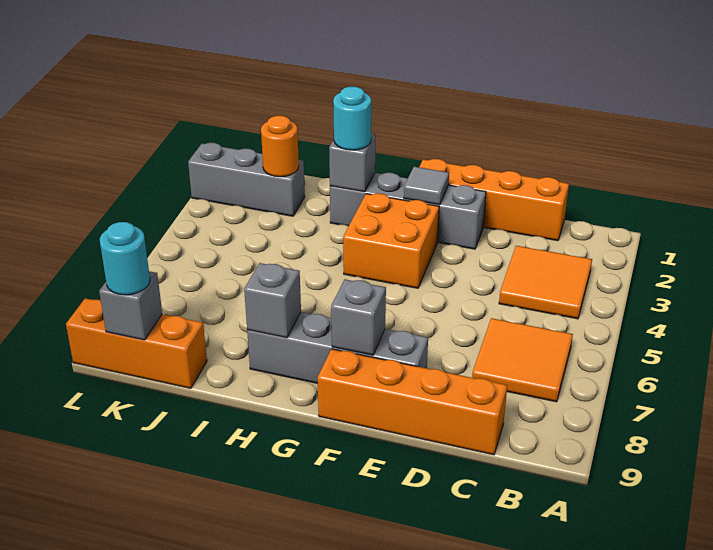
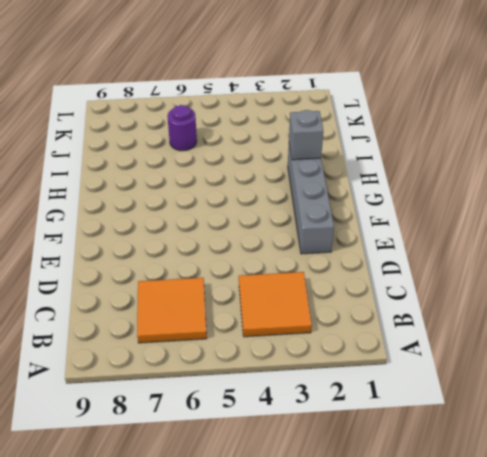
purple round brick J6 level 1 -> none
none -> orange brick C1:F1 level 1
none -> orange brick C9:F9 level 1
none -> grey brick E8:H8 level 1

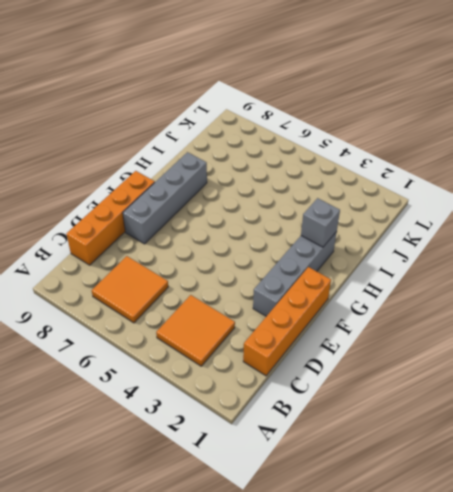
none -> orange brick F3:G4 level 1
none -> grey brick J2:L2 level 1
none -> orange brick J9:L9 level 1

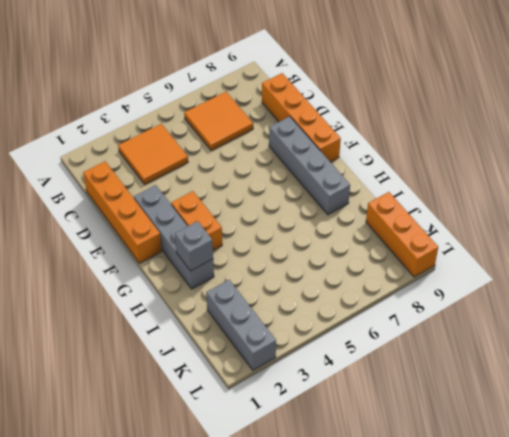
orange brick F3:G3 level 1 -> orange brick F3:G4 level 1
none -> grey tile F2 level 2
none -> grey brick F8 level 2
none -> grey brick H8 level 2

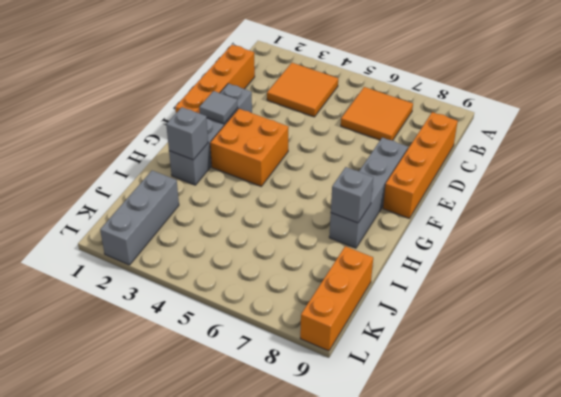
none -> grey brick F8 level 2
none -> orange round brick J2 level 2
none -> grey brick K9 level 2

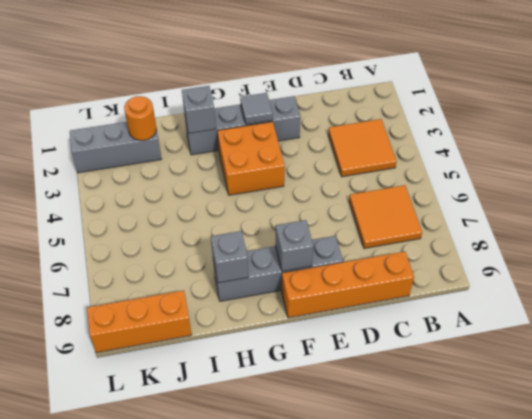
none -> orange brick C1:F1 level 1
none -> grey brick K9 level 2
none -> cyan round brick H2 level 3

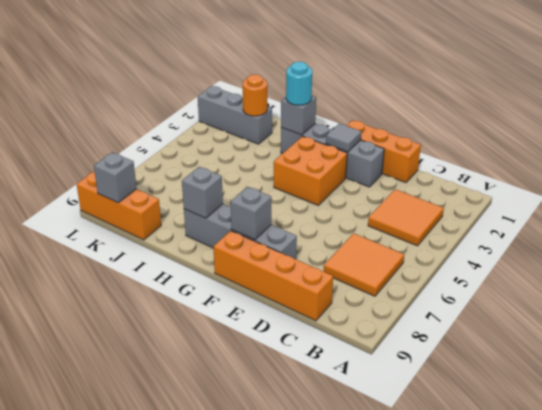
orange brick D1:F1 level 1 -> orange brick C1:F1 level 1
none -> cyan round brick K9 level 3

